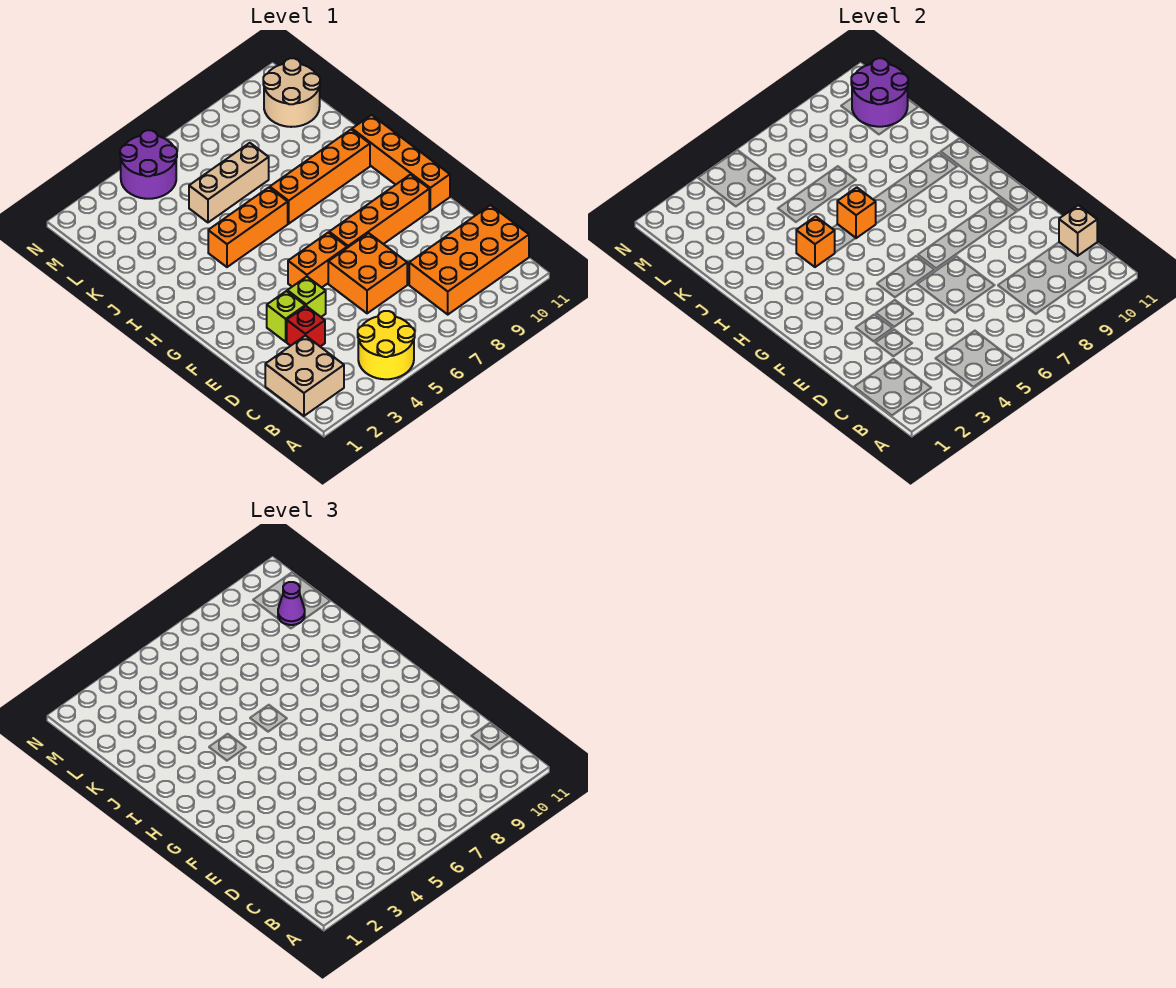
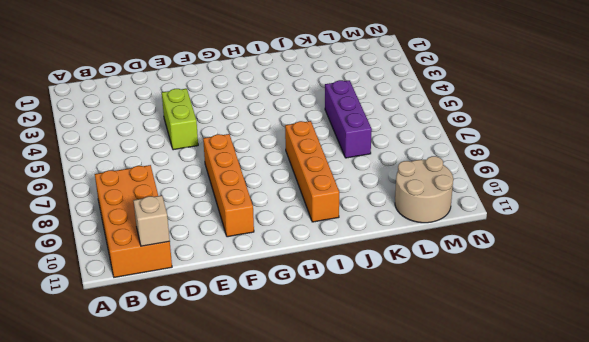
lime brick E4:E5 level 1 -> lime brick E4 level 1
purple brick K5:K7 level 1 -> tan brick K5:K7 level 1
none -> yellow round brick A4:B5 level 1
none -> tan brick B1:C2 level 1
none -> red brick D3 level 1

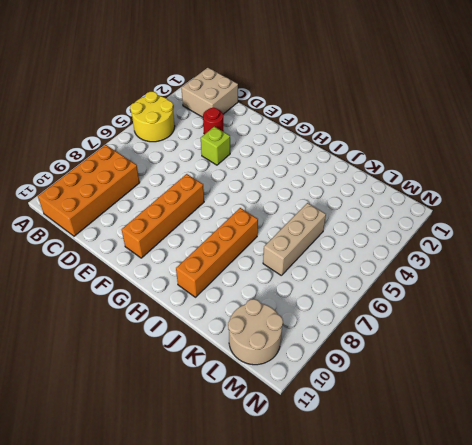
red round brick D3 level 1 -> red brick D3 level 1
none -> orange brick D6:E7 level 1
none -> lime brick E3 level 1
none -> orange brick F5:F6 level 1

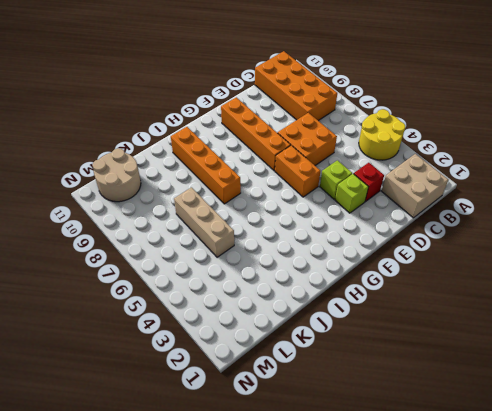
none -> orange brick F11:I11 level 1
none -> orange brick I4:I6 level 1
none -> purple round brick M4:N5 level 1

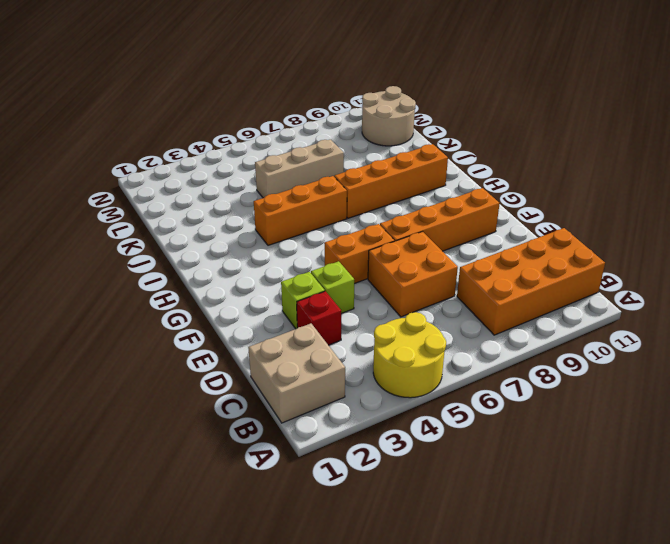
none -> orange brick F11:I11 level 1
none -> purple round brick M4:N5 level 1
none -> tan brick C11 level 2

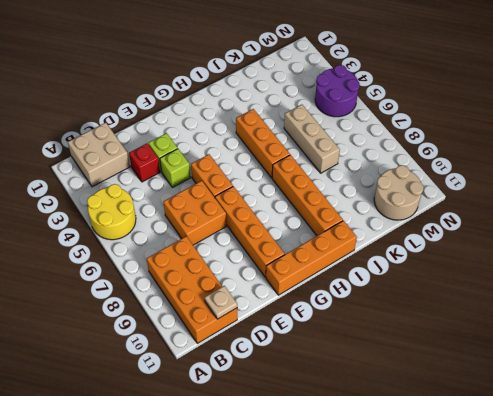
tan plate C11 level 2 -> tan brick C11 level 2
none -> orange brick I4 level 2
none -> orange brick I6 level 2
none -> purple round brick L10:M11 level 2

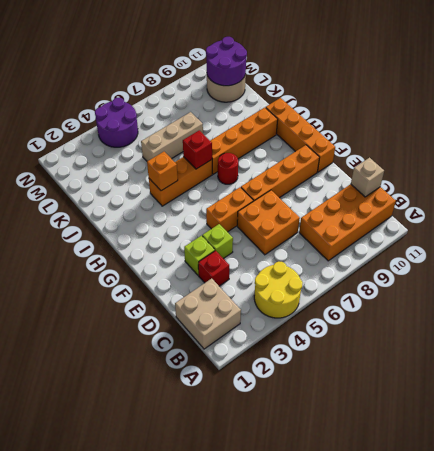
red round brick H7 level 1 -> none
red brick I6 level 2 -> orange brick I6 level 2
none -> purple cone L10 level 3

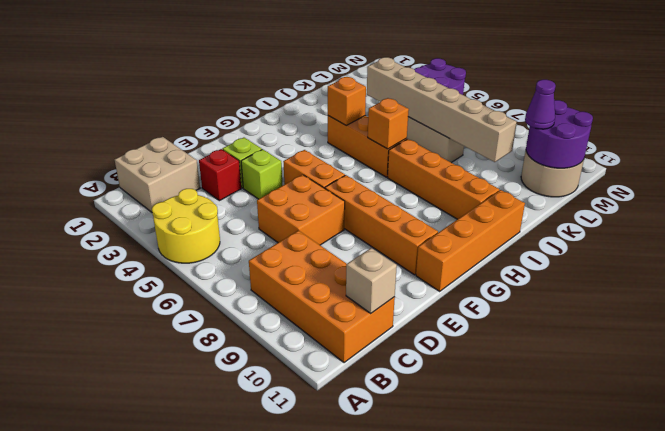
tan brick K4:K9 level 2 -> none

